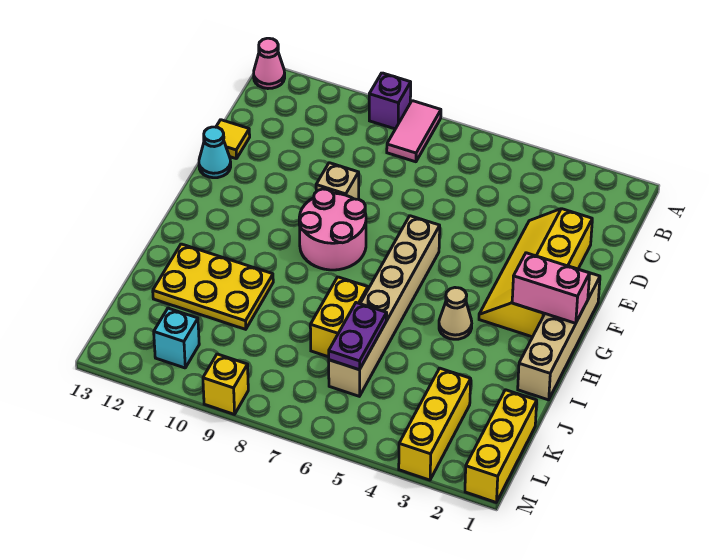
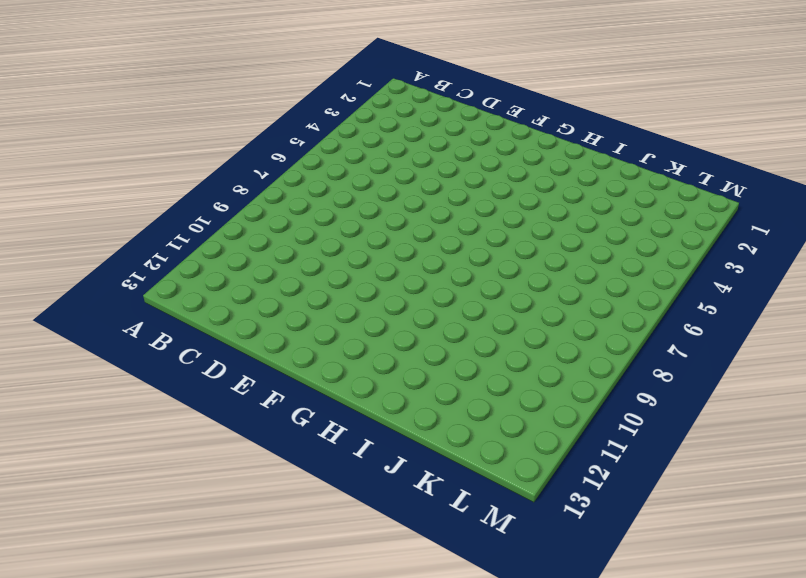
none -> pink tile A8:B8 level 1
none -> purple brick A9 level 1
none -> pink cone A13 level 1

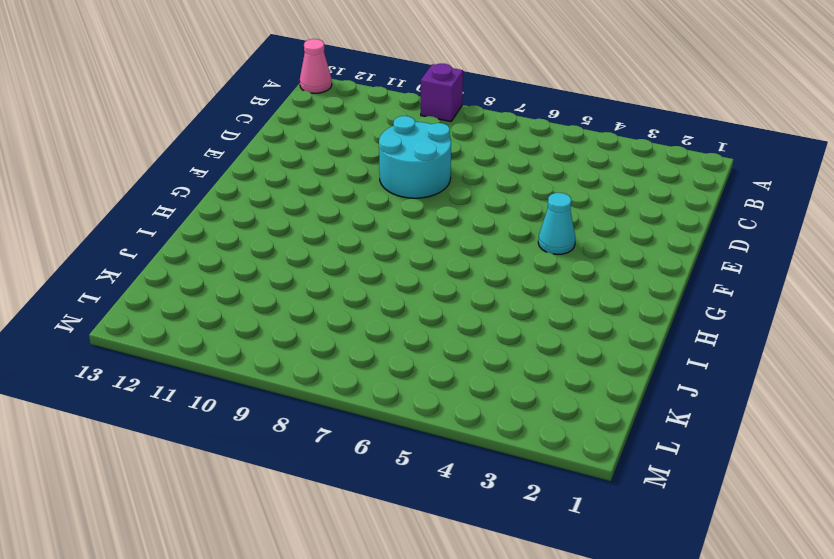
cyan round brick D8:E9 level 1 -> tan brick E9 level 1
cyan cone F4 level 1 -> cyan cone E13 level 1
none -> pink tile A8:B8 level 1
none -> yellow slope D2:G3 level 1 top 2
none -> yellow tile D13 level 1

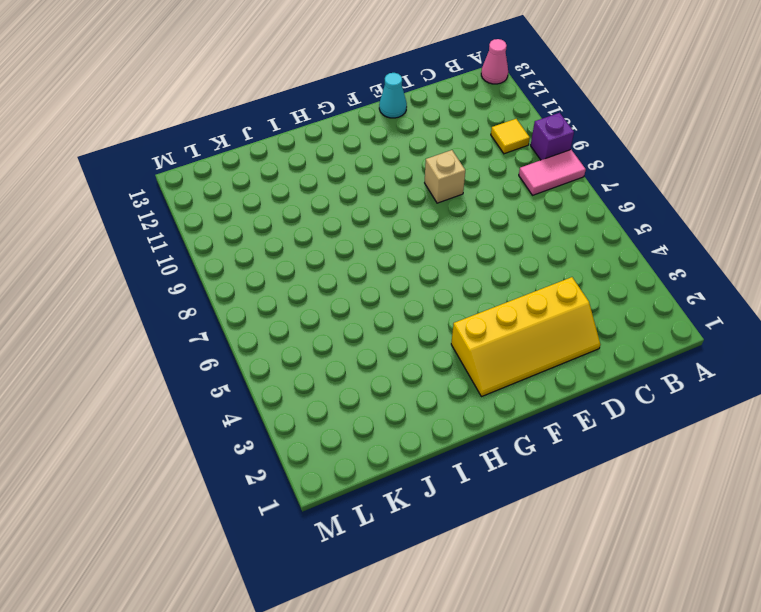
yellow tile B10 level 1 -> yellow tile D13 level 1
yellow slope D2:G3 level 1 top 3 -> yellow slope D2:G3 level 1 top 2
none -> tan brick F1:I1 level 1
none -> tan brick F6:K6 level 1
none -> pink round brick F8:G9 level 1

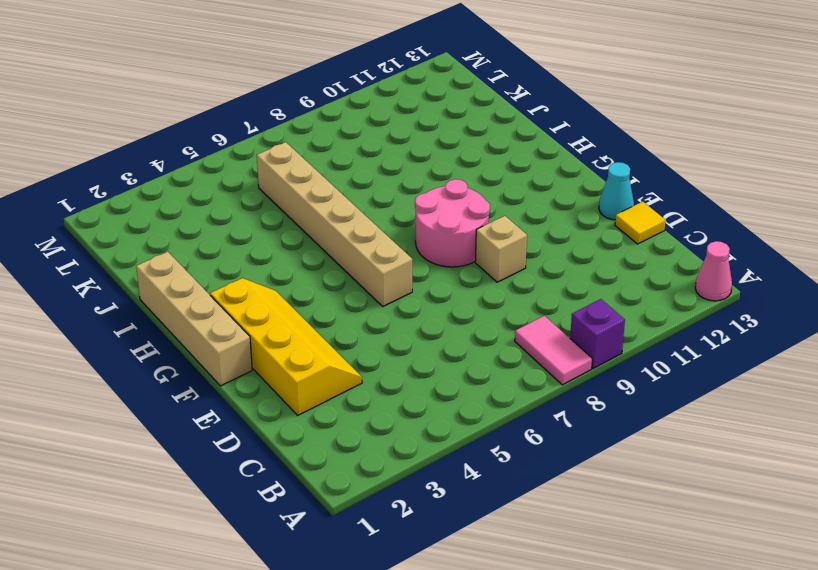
none -> tan cone H4 level 1
none -> yellow brick I7:J7 level 1
none -> yellow plate I10:J12 level 1

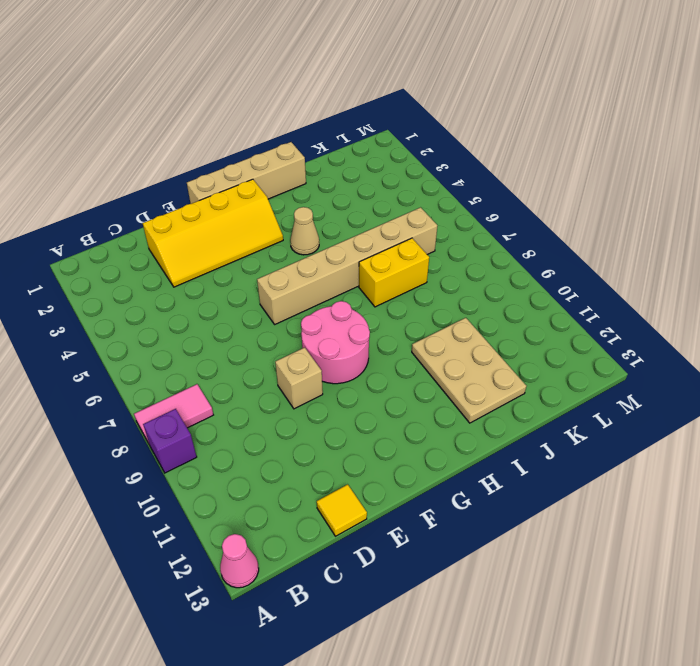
tan plate I10:J12 level 1 -> yellow plate I10:J12 level 1
none -> cyan cone E13 level 1
none -> yellow brick K1:M1 level 1
none -> yellow brick K3:M3 level 1

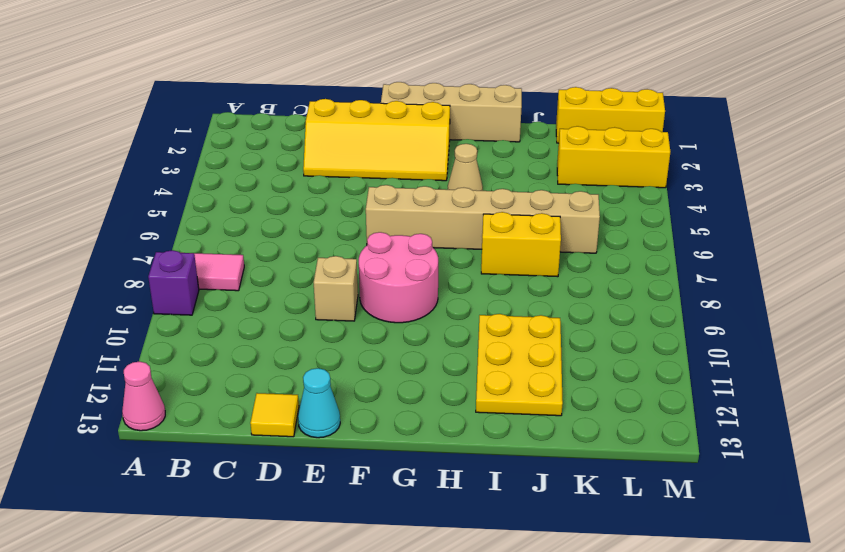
none -> cyan brick L11 level 1
none -> yellow brick M9 level 1
none -> pink brick G1:G2 level 2

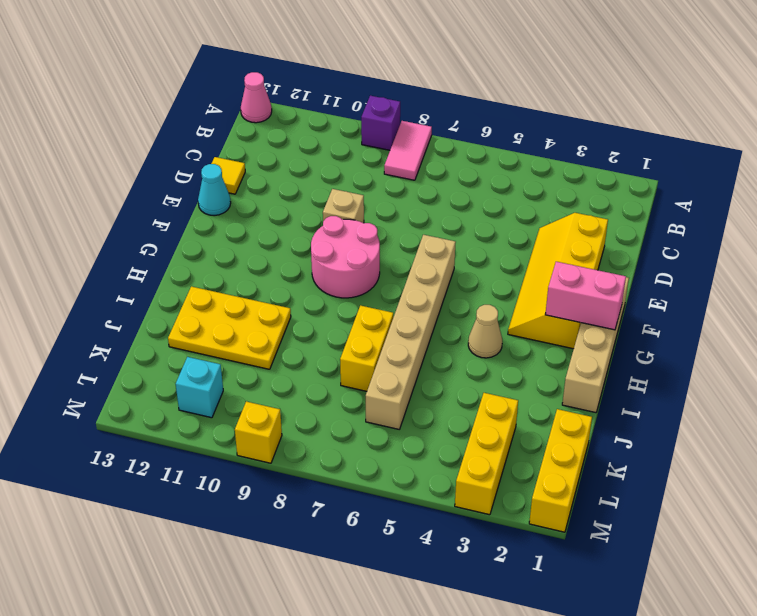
none -> purple plate J6:K6 level 2

